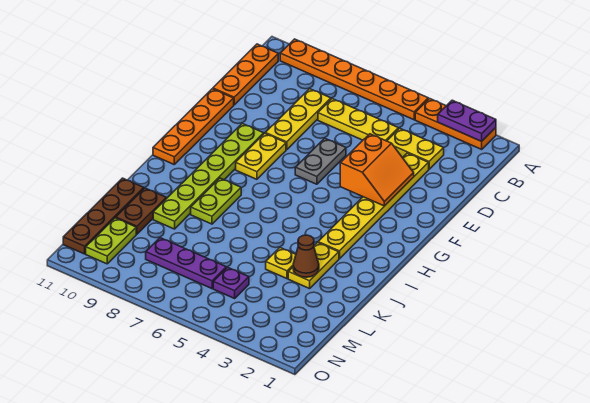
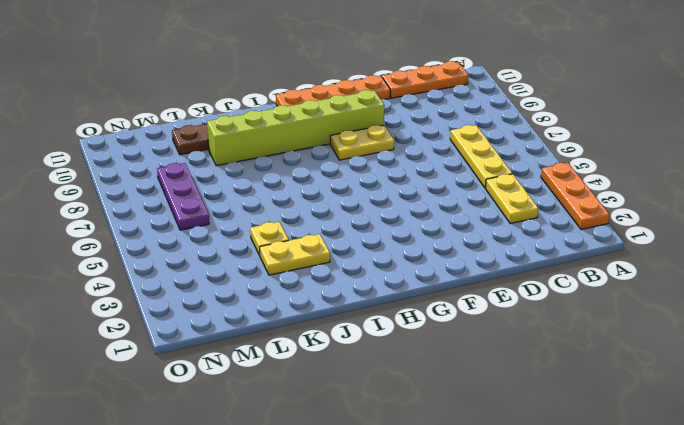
lime brick F9:K9 level 1 -> lime plate F9:K9 level 1
none -> orange plate A5:A10 level 1
none -> yellow plate C8:E8 level 1
none -> yellow plate D3:I3 level 1

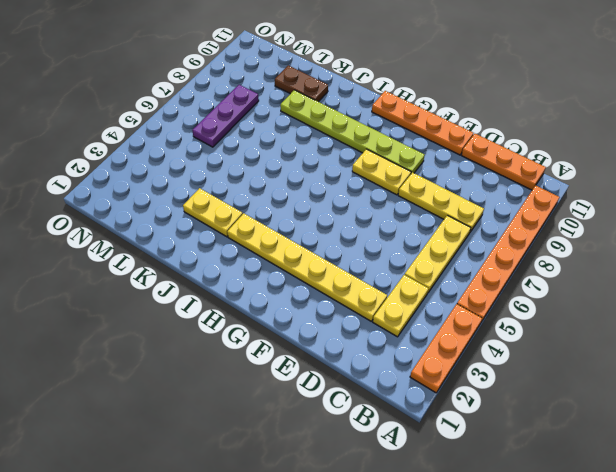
none -> grey plate E6:F6 level 1
none -> lime plate I8:J8 level 1
none -> yellow plate K4 level 1

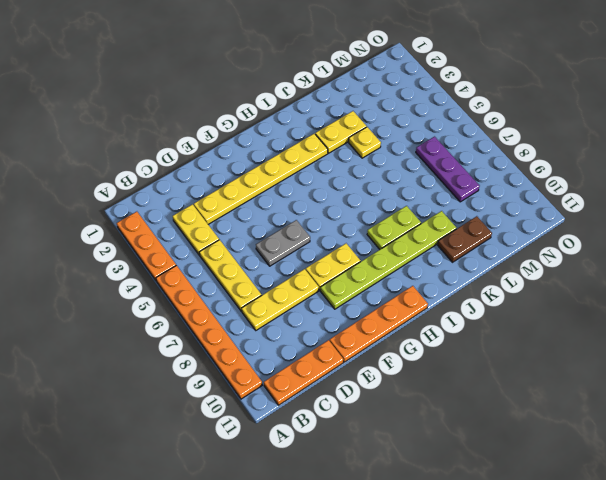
none -> brown plate K11:N11 level 1
none -> purple plate M5 level 1
none -> lime plate M10:N10 level 1

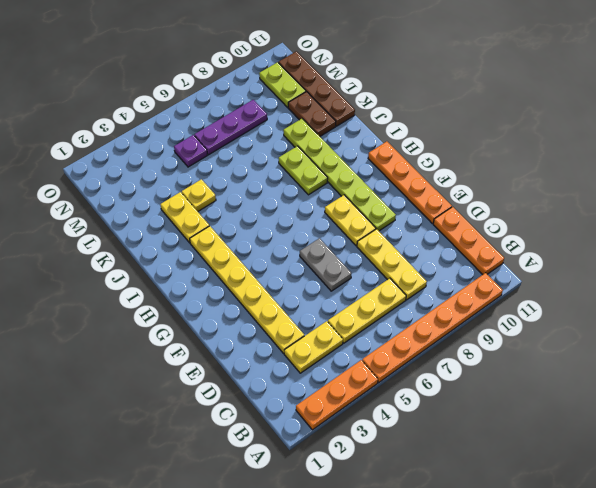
none -> purple plate A2:A3 level 2
none -> orange slope E3:F4 level 2 top 4
none -> brown cone K3 level 2

